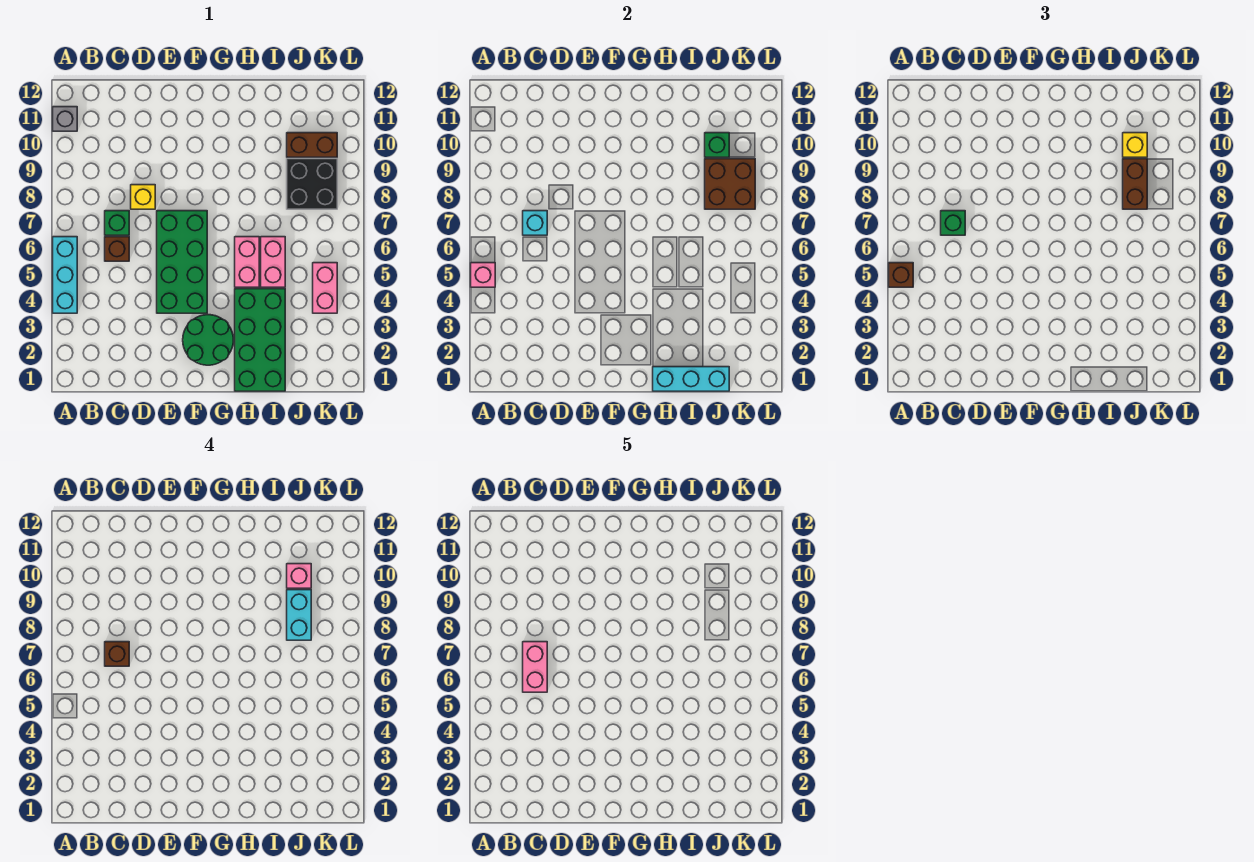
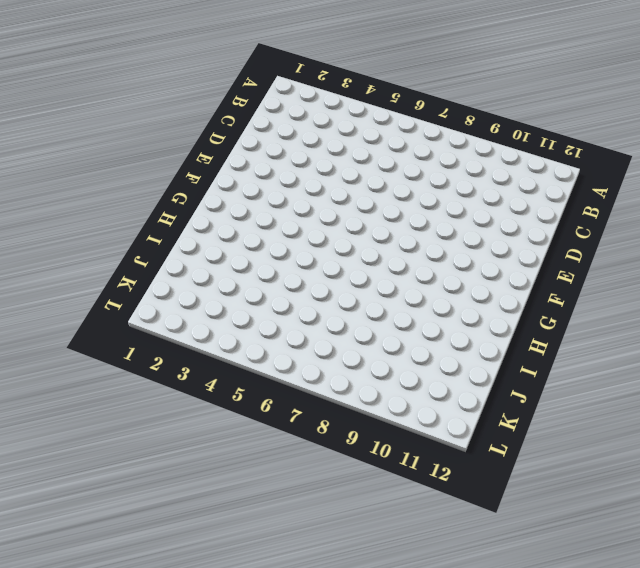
none -> cyan brick A4:A6 level 1
none -> grey brick A11 level 1
none -> brown brick C6 level 1

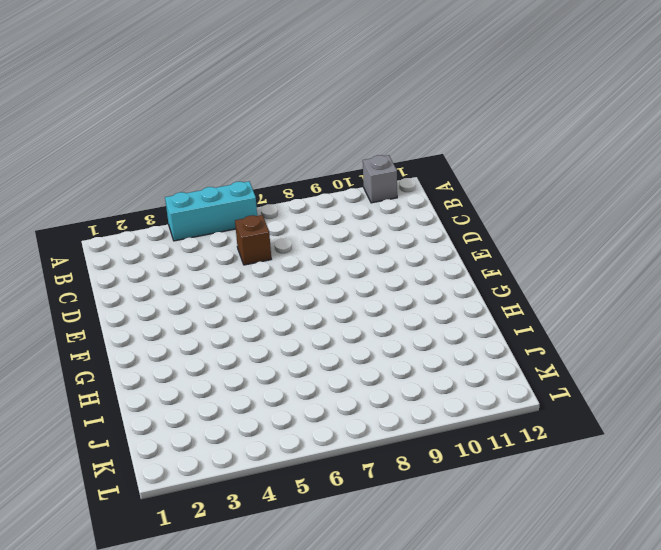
none -> green brick C7 level 1
none -> yellow brick D8 level 1
none -> green brick E4:F7 level 1

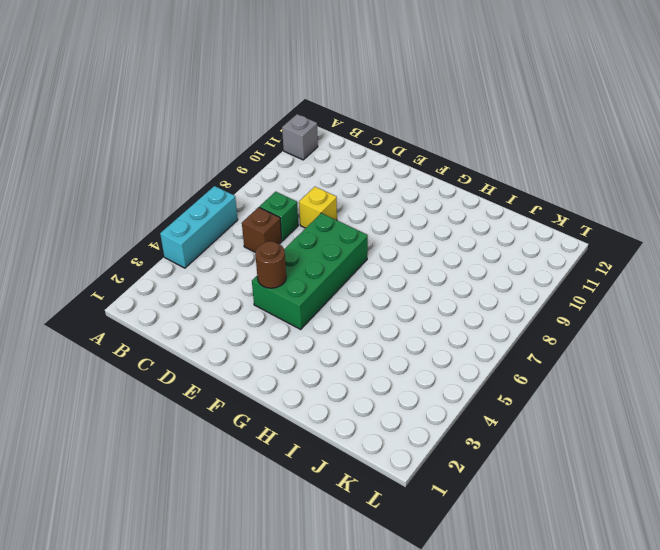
brown round brick E4 level 2 -> none
none -> green round brick F2:G3 level 1
none -> green brick H1:I4 level 1
none -> pink brick H5:H6 level 1

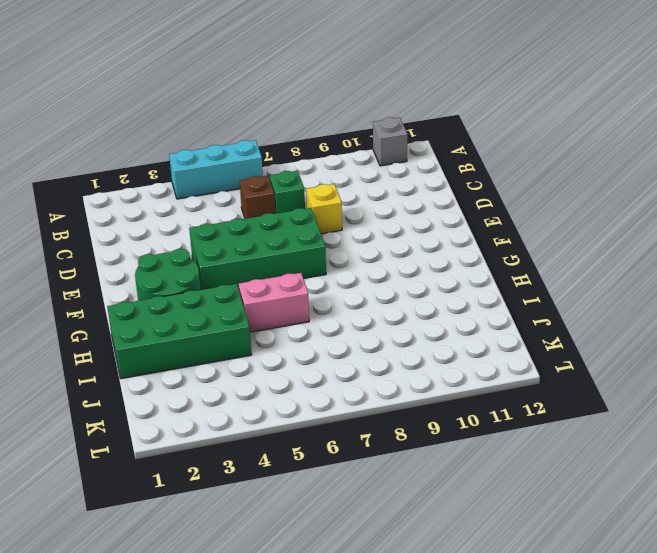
none -> pink brick I5:I6 level 1
none -> black brick J8:K9 level 1
none -> brown brick J10:K10 level 1

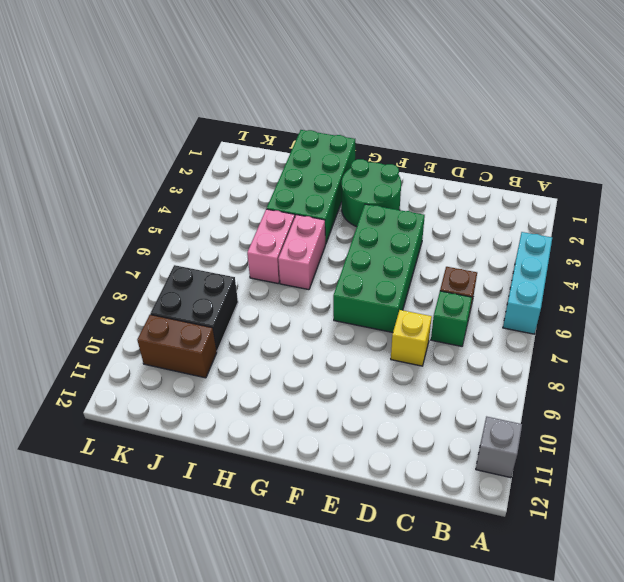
none -> pink brick K4:K5 level 1
none -> pink brick A5 level 2
none -> cyan brick C7 level 2

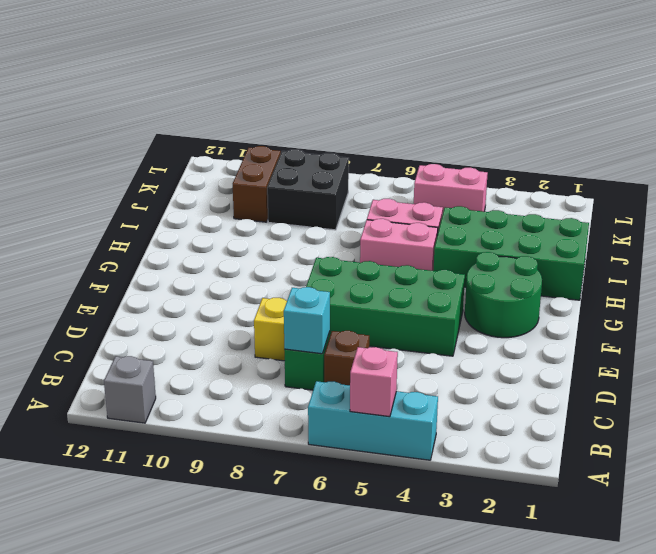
none -> cyan brick H1:J1 level 2
none -> brown brick J8:K9 level 2
none -> green brick J10 level 2

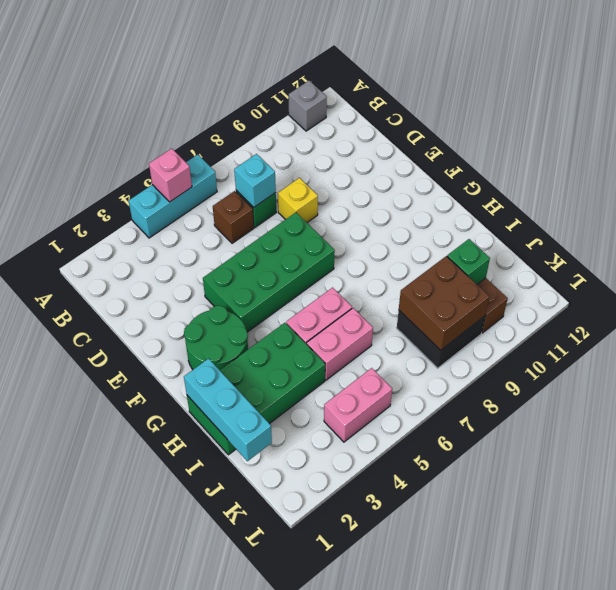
none -> brown brick A5 level 3
none -> green brick C7 level 3
none -> brown brick J8:J9 level 3

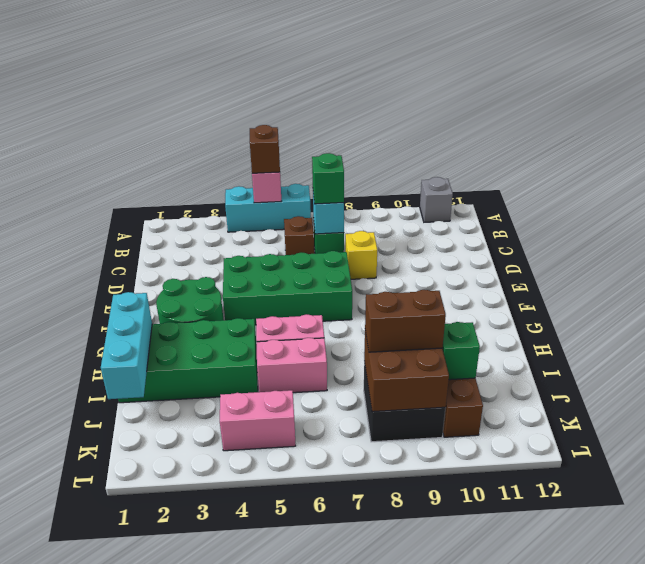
none -> yellow brick J10 level 3
none -> brown brick C7 level 4
none -> cyan brick J8:J9 level 4

